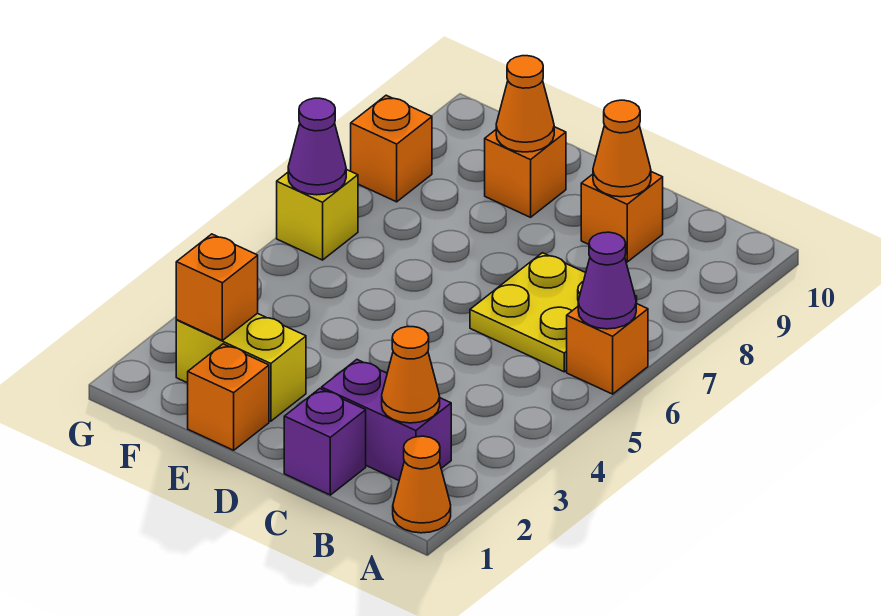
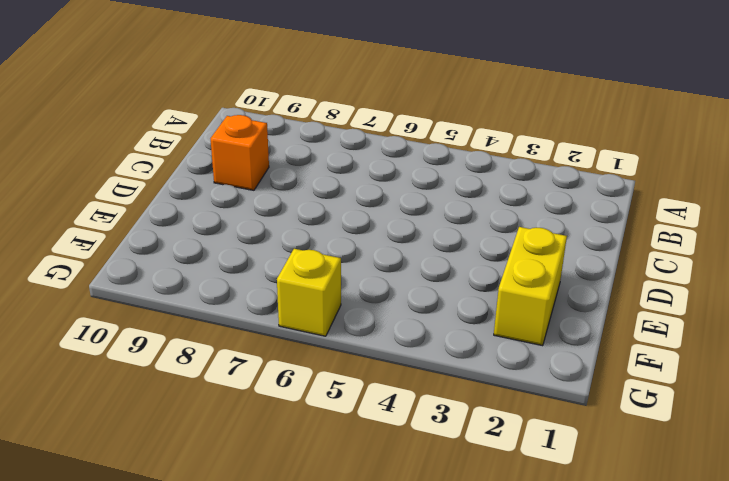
none -> orange cone A1 level 1
none -> orange brick A6 level 1
none -> purple brick B2:C2 level 1

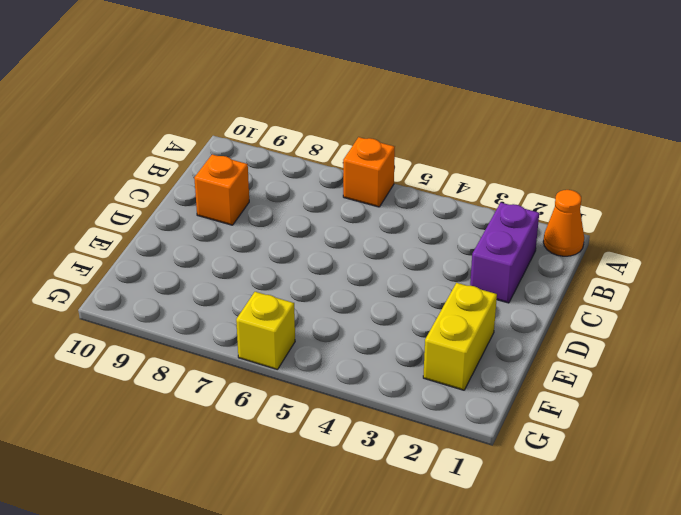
none -> yellow plate B6:C7 level 1
none -> purple brick C1 level 1
none -> orange brick E1 level 1

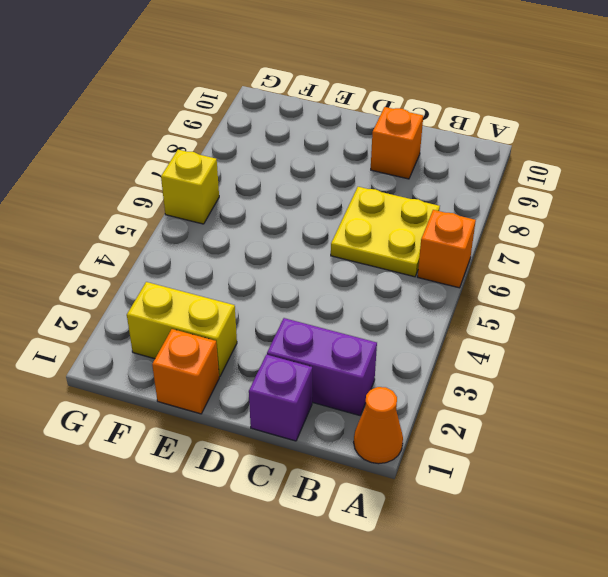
none -> orange brick E9 level 1
none -> orange brick G8 level 1
none -> purple cone A6 level 2

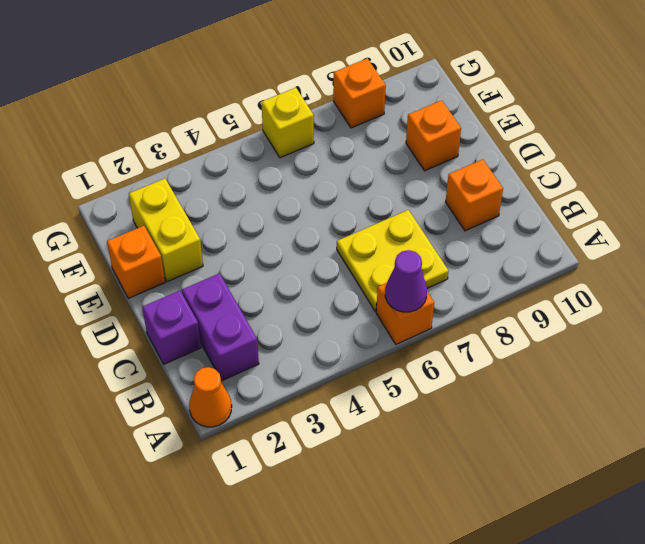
none -> orange cone B2 level 2
none -> orange cone C9 level 2
none -> orange cone E9 level 2

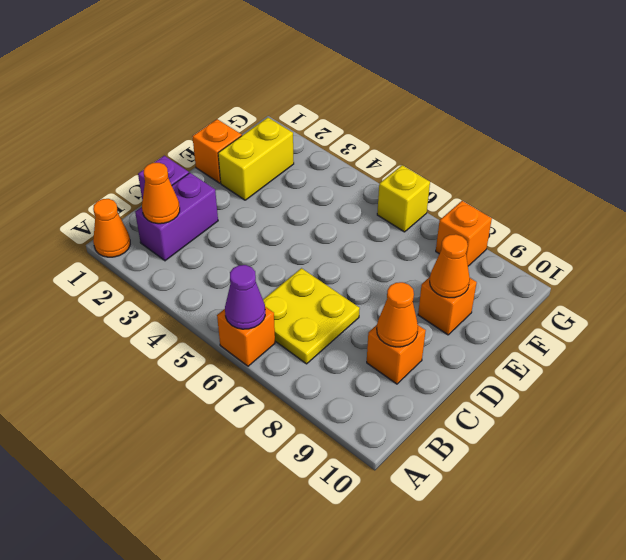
none -> orange brick F2 level 2
none -> purple cone G6 level 2

